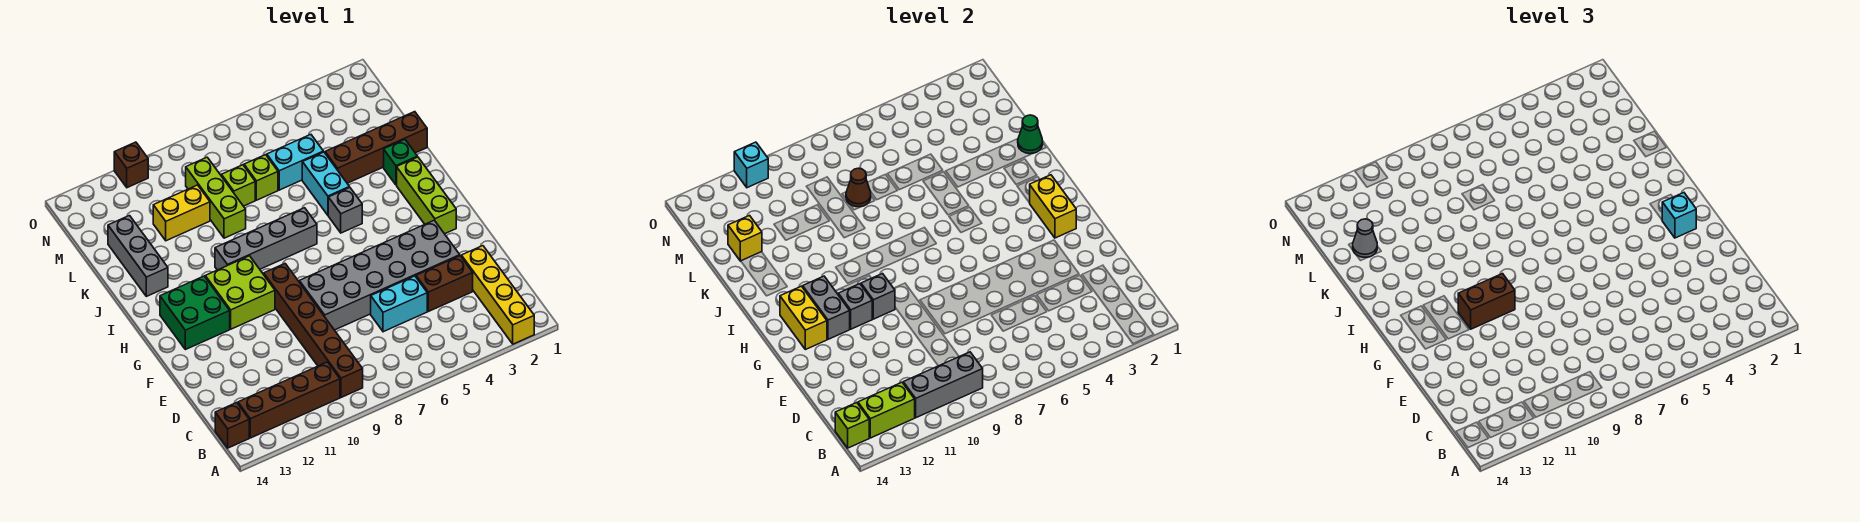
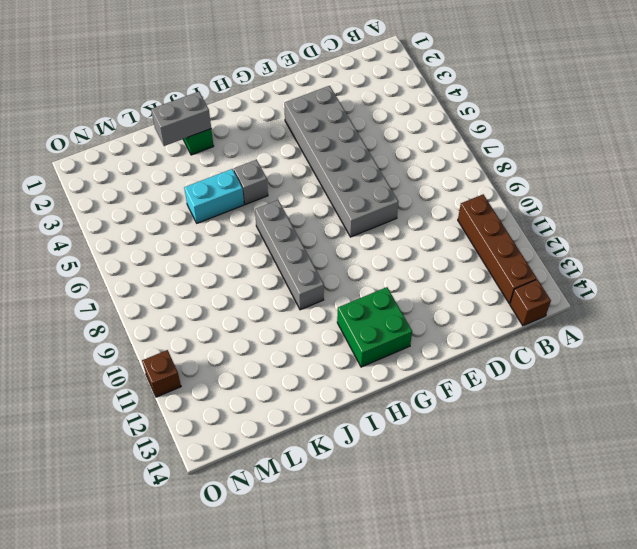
grey brick J2:K2 level 2 -> grey brick G12:H12 level 2
none -> yellow brick A2:D2 level 1
none -> brown brick B9:G9 level 1
none -> brown brick D3:D4 level 1
none -> cyan brick D5:D6 level 1

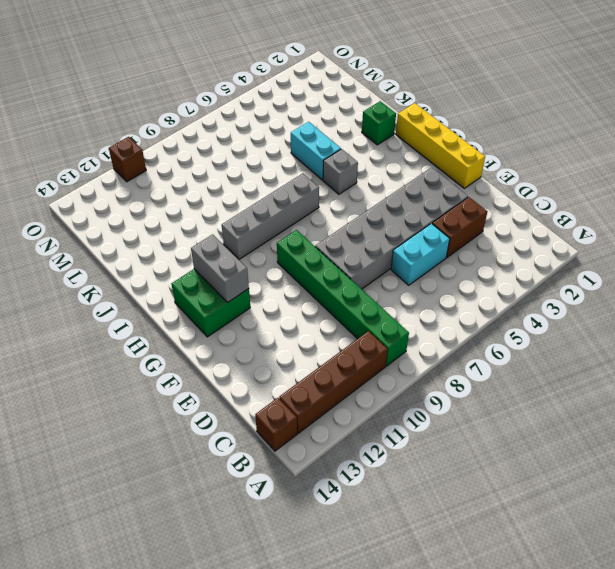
green brick B9:G9 level 1 -> brown brick B9:G9 level 1
yellow brick F1:I1 level 1 -> yellow brick A2:D2 level 1
none -> lime brick G2:I2 level 1
none -> lime brick G10:H11 level 1
none -> grey brick J13:L13 level 1
none -> brown brick K1:K4 level 1

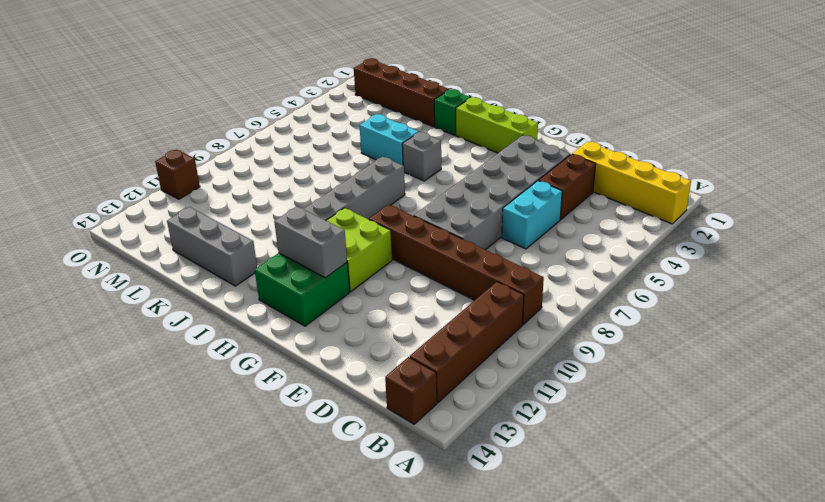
brown brick K2:N2 level 1 -> brown brick K1:K4 level 1
none -> lime brick K9:M9 level 1
none -> cyan brick L5:L6 level 1
none -> lime brick L7 level 1
none -> lime brick L8 level 1

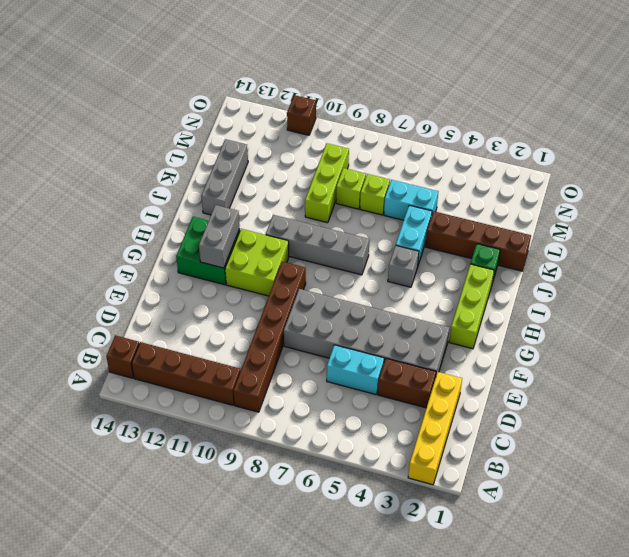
none -> yellow brick L10:L11 level 1
none -> grey brick B9:B11 level 2
none -> lime brick B12:B13 level 2
none -> lime brick B14 level 2

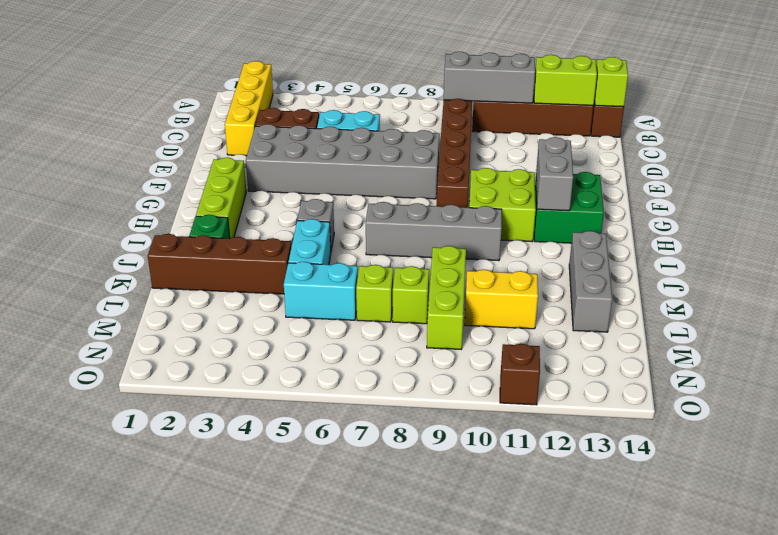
none -> yellow brick G2:H2 level 2
none -> grey brick G10 level 2
none -> grey brick G11 level 2
none -> yellow brick G13:H13 level 2

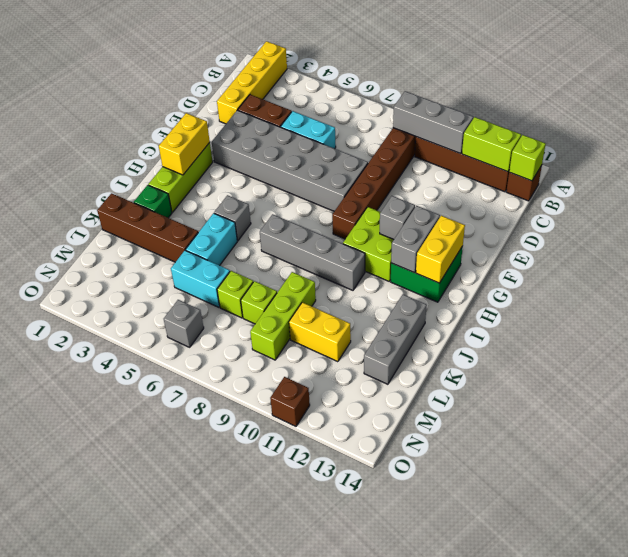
grey brick N6 level 1 -> grey brick G10 level 2
none -> green cone K1 level 2
none -> brown cone L8 level 2
none -> yellow brick L13 level 2
none -> cyan brick O11 level 2

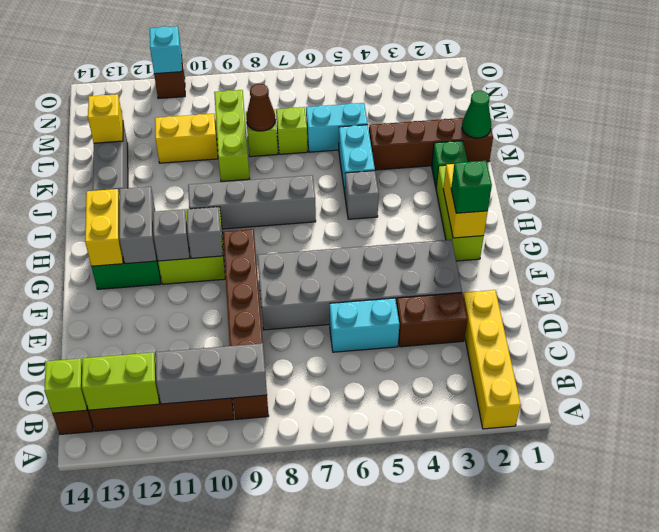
green brick G2 level 3 -> cyan brick G2 level 3
none -> brown brick G10:G11 level 3
none -> grey cone L13 level 3

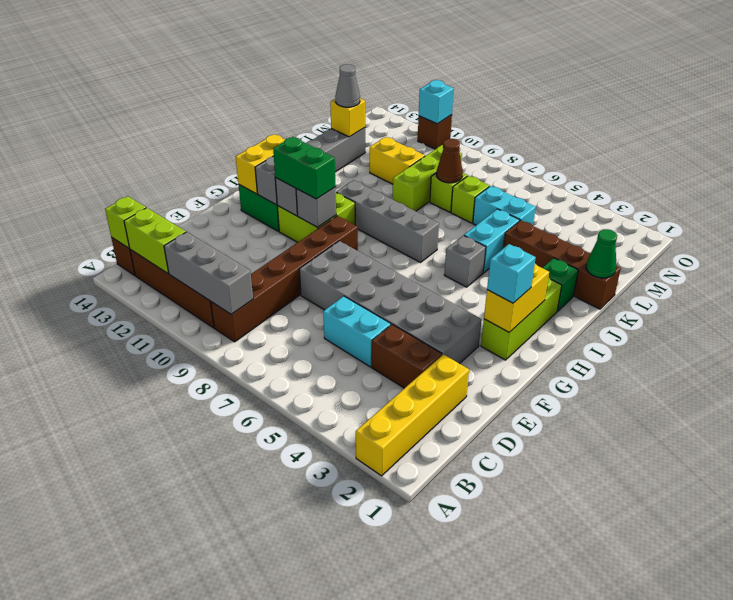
green brick G10:G11 level 3 -> brown brick G10:G11 level 3

